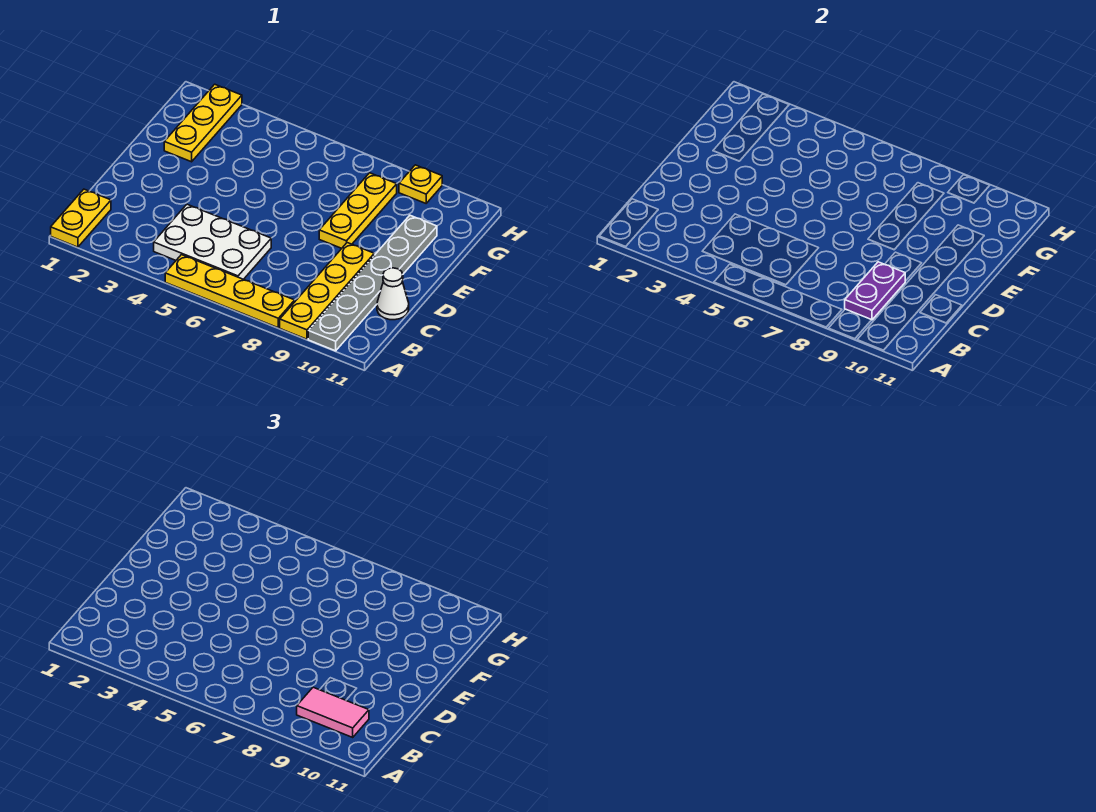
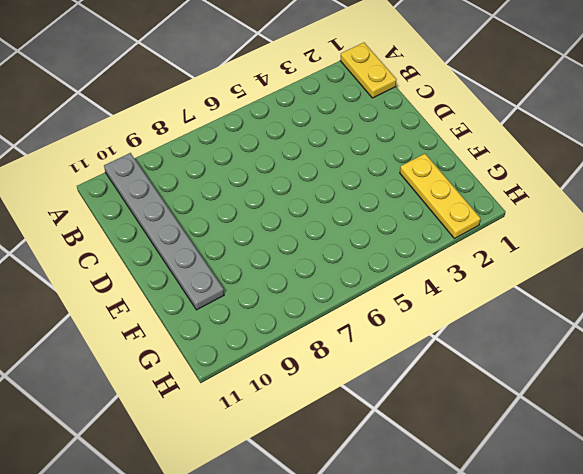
none -> yellow plate A5:A8 level 1
none -> yellow plate A9:D9 level 1

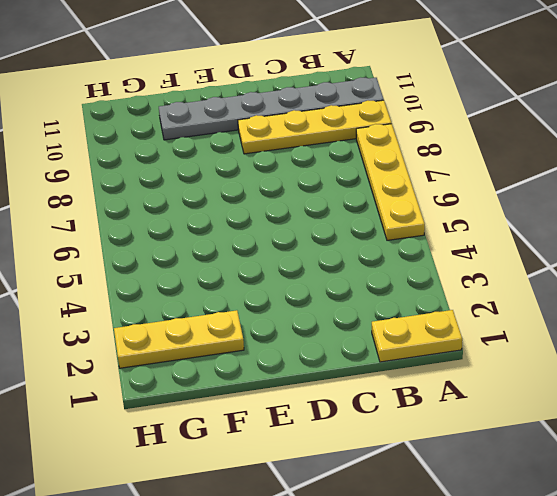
none -> white plate B4:C6 level 1
none -> white cone C11 level 1

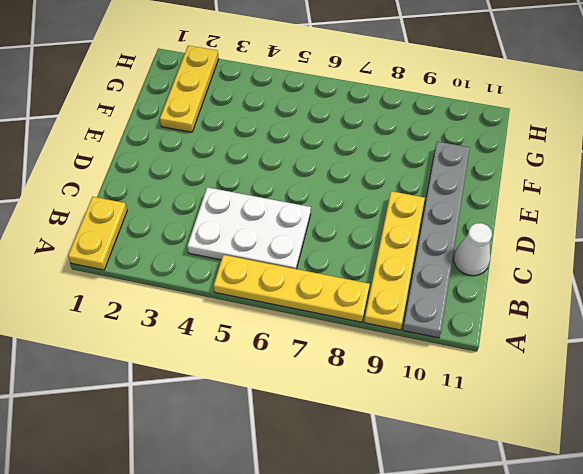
none -> yellow plate E8:G8 level 1
none -> yellow plate H9 level 1

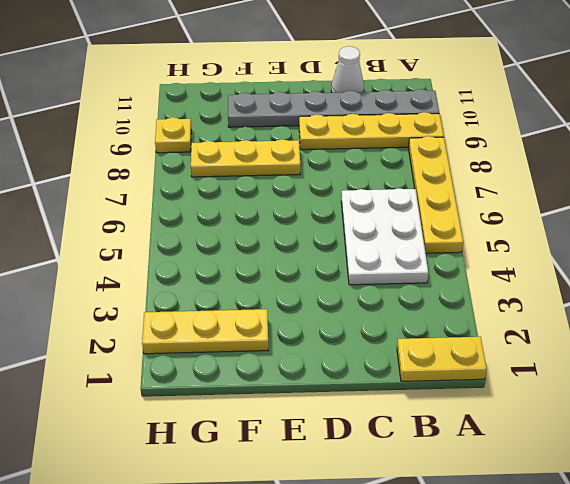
none -> purple plate B9:C9 level 2
none -> pink tile B9:B10 level 3

